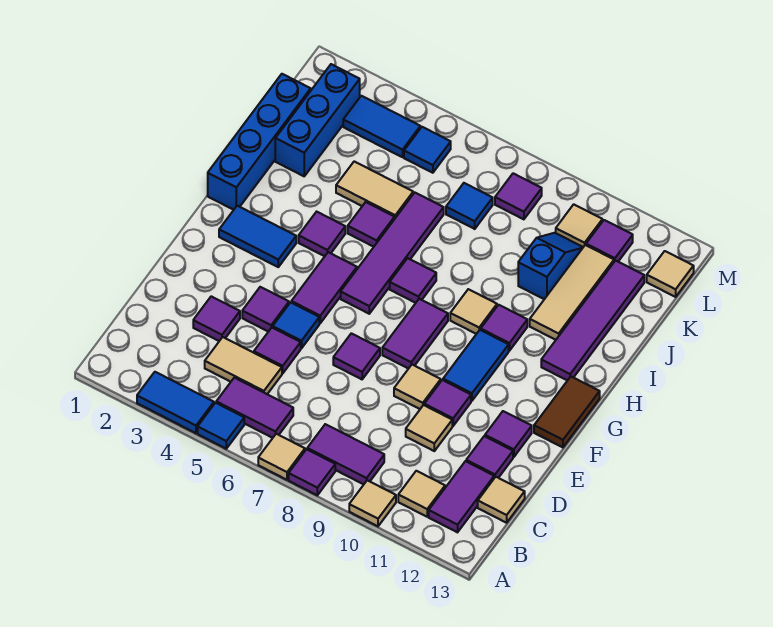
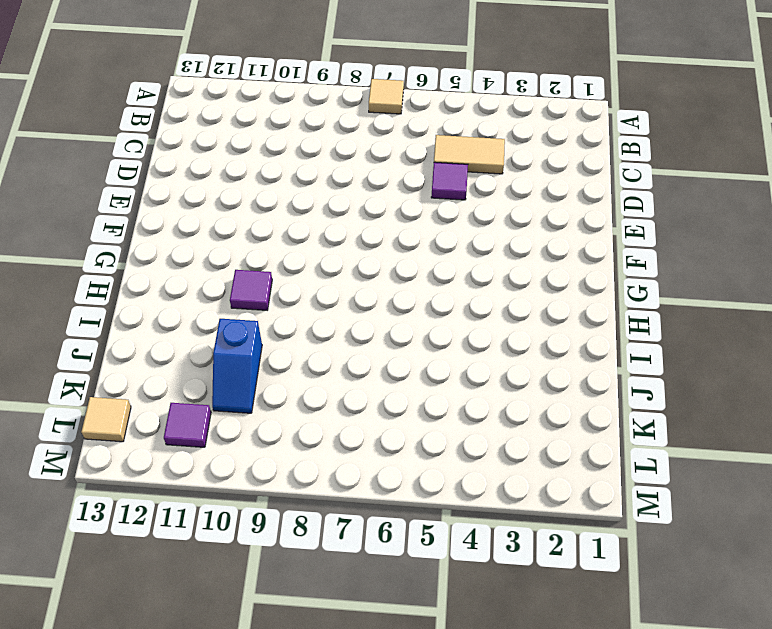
none -> blue tile A3:A4 level 1
none -> blue tile A5 level 1
none -> purple tile A8 level 1
none -> tan tile A10 level 1

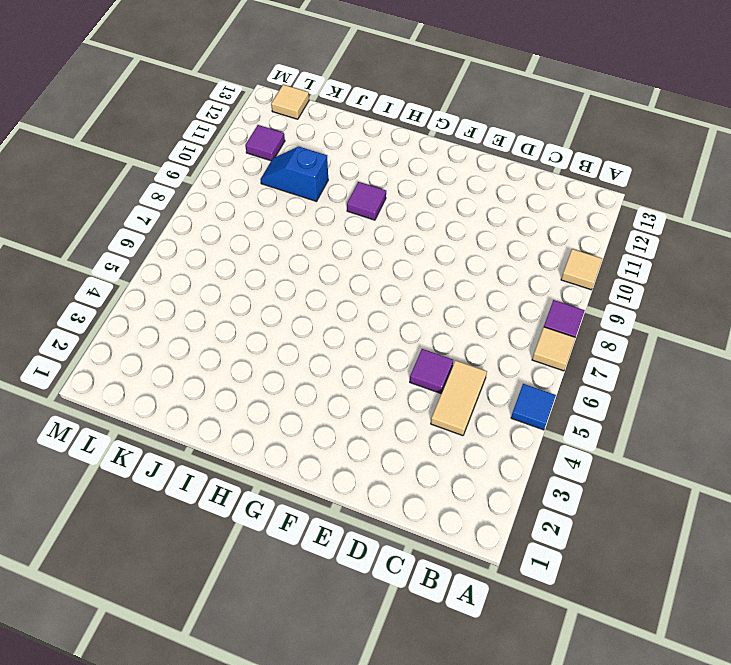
none -> blue tile A3:A4 level 1
none -> purple tile B5:B6 level 1
none -> purple tile B8:B9 level 1
none -> tan tile B11 level 1

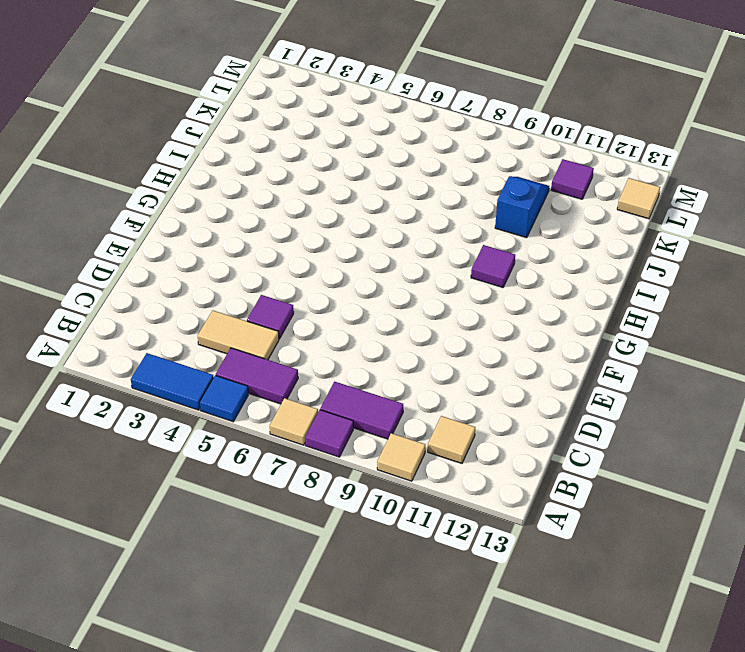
none -> purple tile B12:C12 level 1
none -> tan tile C13 level 1
none -> purple tile D3 level 1
none -> tan tile D10 level 1

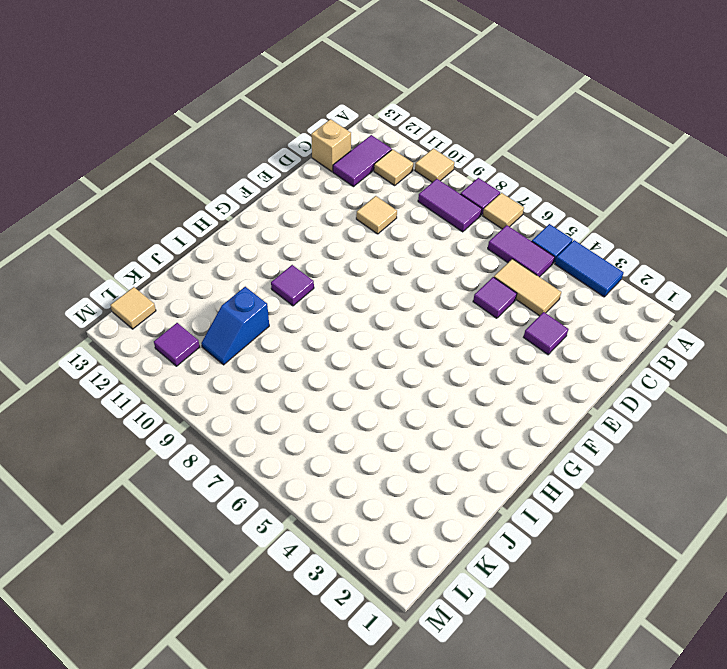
tan brick C13 level 1 -> tan tile C13 level 1
none -> purple tile D12 level 1
none -> purple tile E4 level 1
none -> blue tile E5 level 1
none -> purple tile E7 level 1

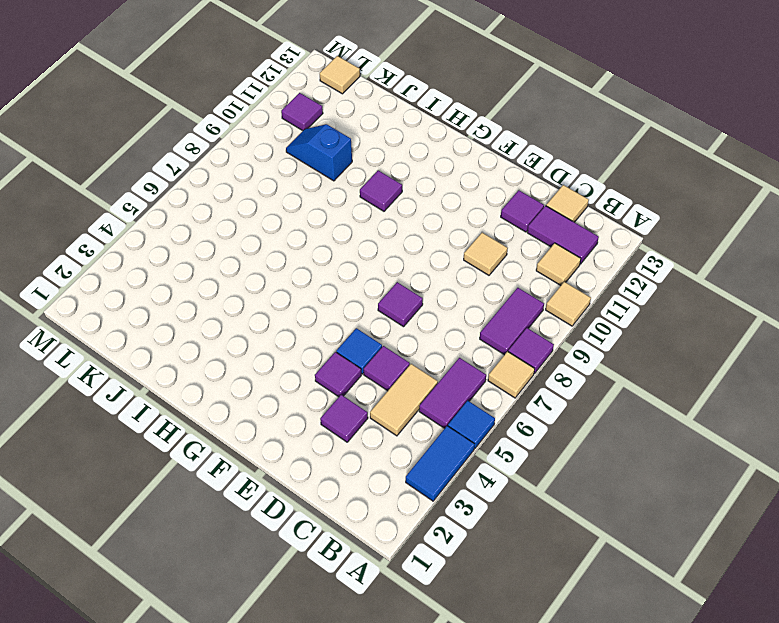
none -> tan tile E9 level 1
none -> purple tile E10 level 1
none -> purple tile E12 level 1
none -> purple tile F5:G5 level 1

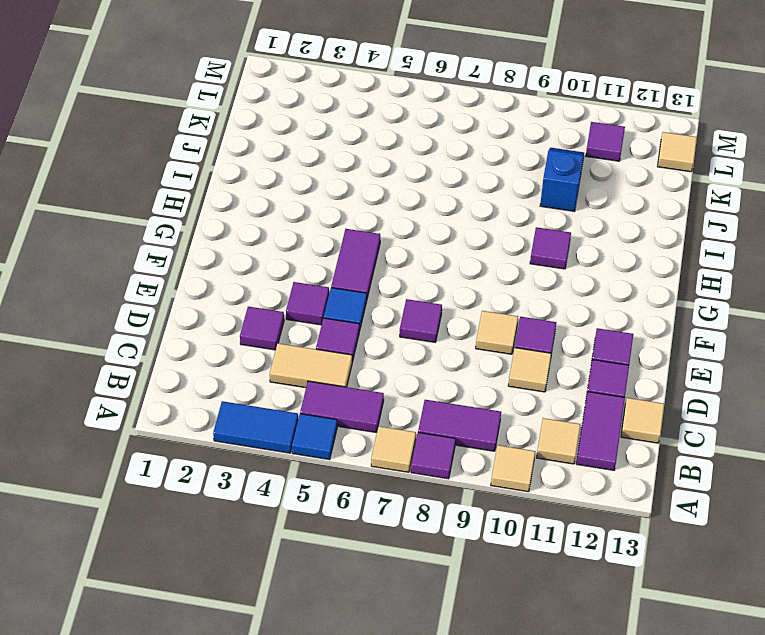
none -> purple tile F8:G8 level 1
none -> blue tile F10:G10 level 1
none -> brown tile F13:G13 level 1
none -> blue tile G2:G3 level 1

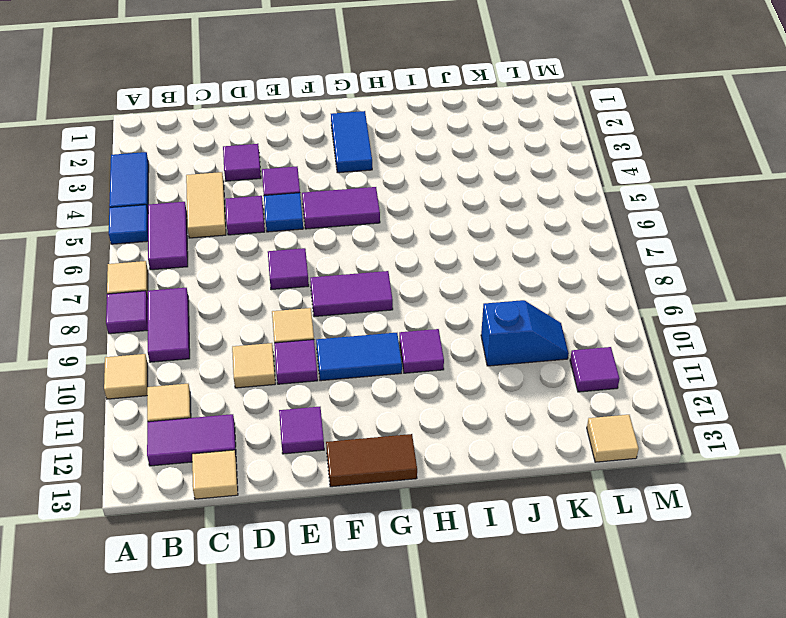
none -> purple tile D12 level 1
none -> purple tile G6:J6 level 1
none -> blue brick H1:K1 level 1
none -> purple tile H4 level 1

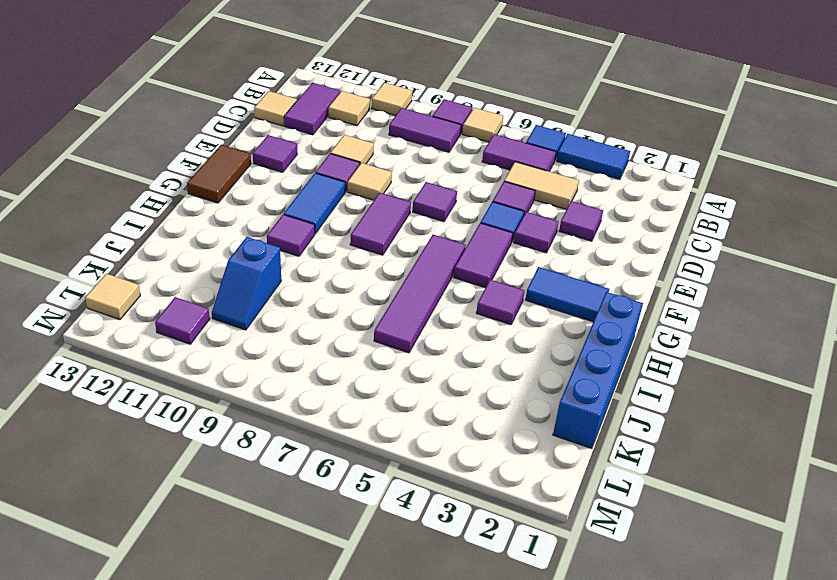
none -> purple tile D12 level 1
none -> purple tile H7 level 1
none -> tan tile H9 level 1
none -> purple tile H12:K12 level 1

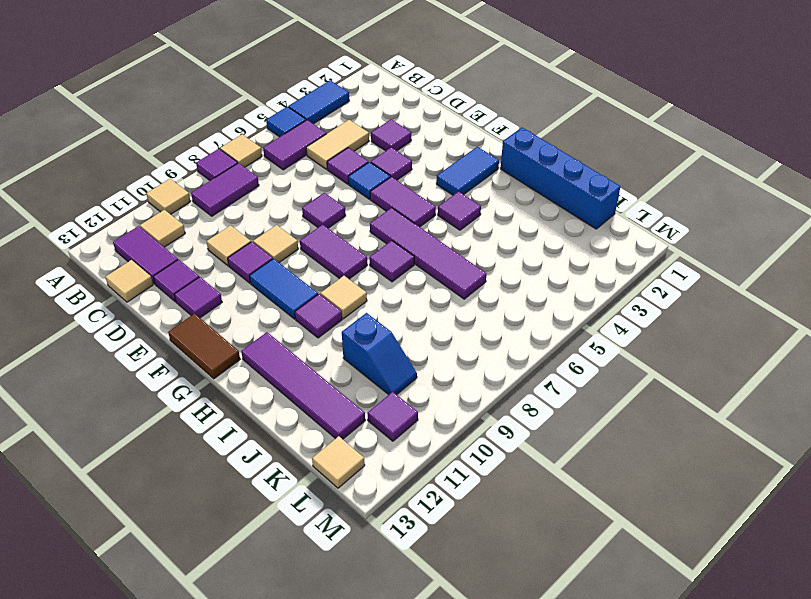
none -> purple tile I5 level 1
none -> tan tile I11:K11 level 1
none -> blue brick J2:L2 level 1
none -> tan tile J4:J5 level 1

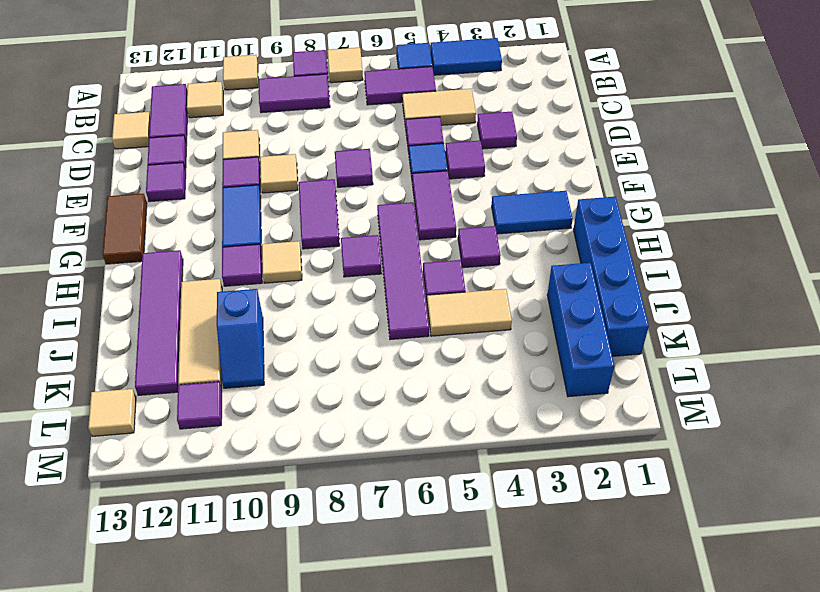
none -> blue tile K7 level 1
none -> blue tile L3:L4 level 1
none -> blue tile L5 level 1
none -> purple tile L8 level 1

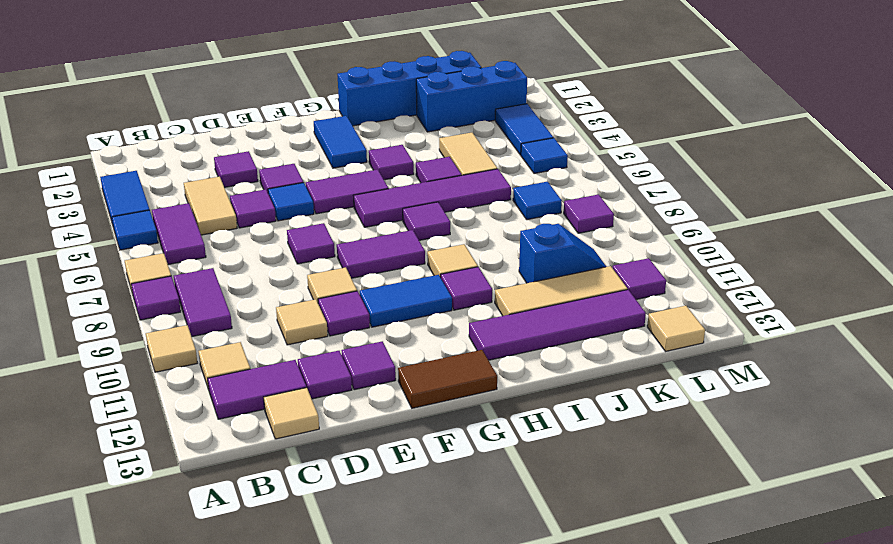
none -> tan tile L10 level 1

